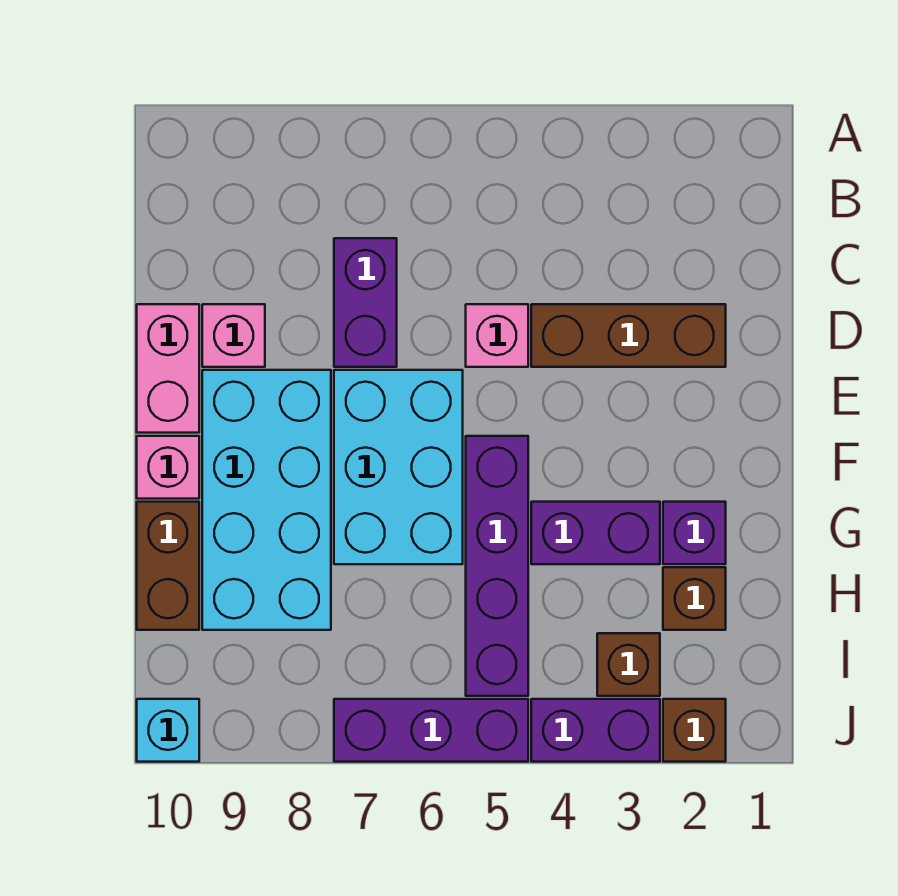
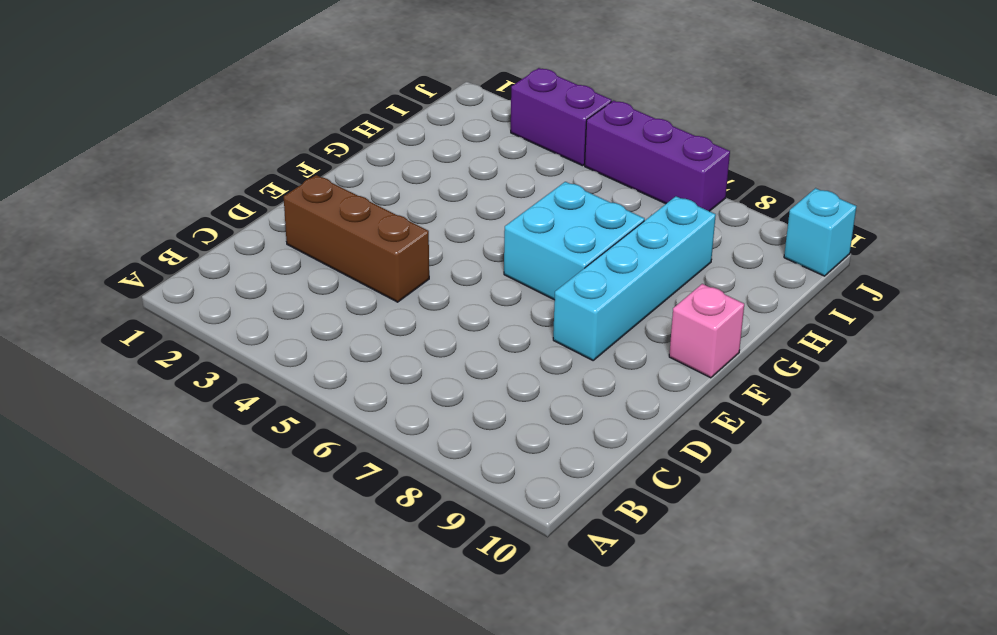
cyan brick E8:H8 level 1 -> cyan brick E8:H9 level 1
cyan brick F6:G7 level 1 -> cyan brick E6:G7 level 1
none -> purple brick C7:D7 level 1
none -> pink brick D5 level 1
none -> pink brick D9 level 1

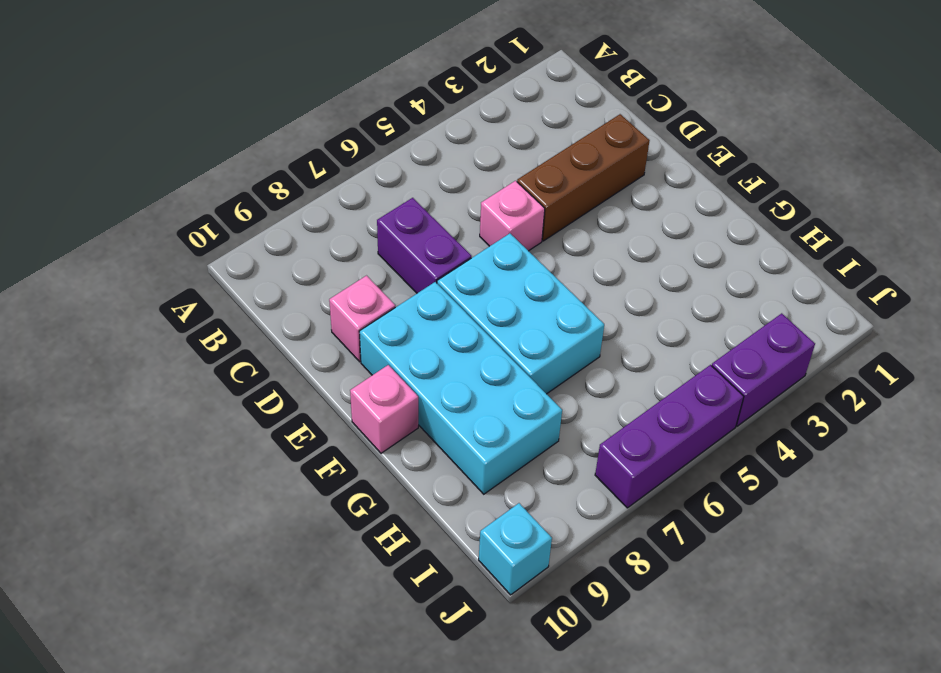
none -> pink brick D10:E10 level 1
none -> purple brick F5:I5 level 1
none -> purple brick G2 level 1

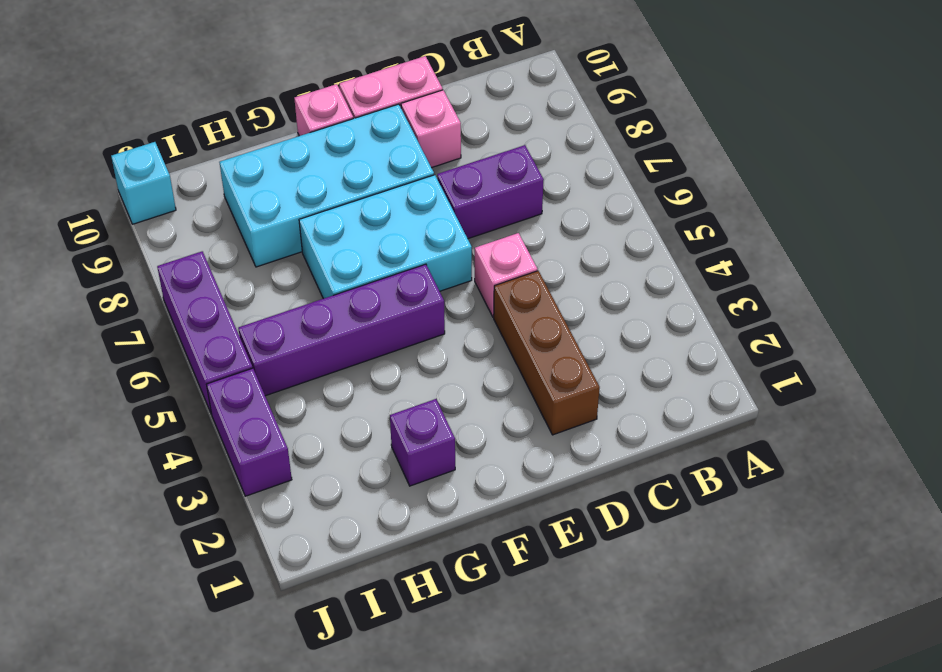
none -> purple brick G3:G4 level 1
none -> brown brick G10:H10 level 1
none -> brown brick H2 level 1

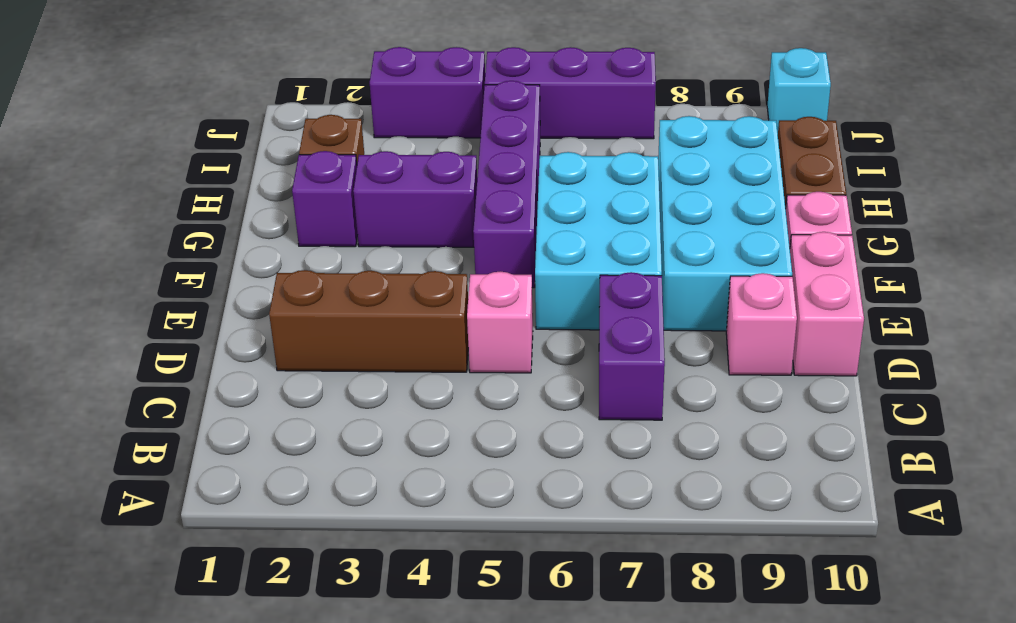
none -> brown brick I3 level 1
none -> brown brick J2 level 1

